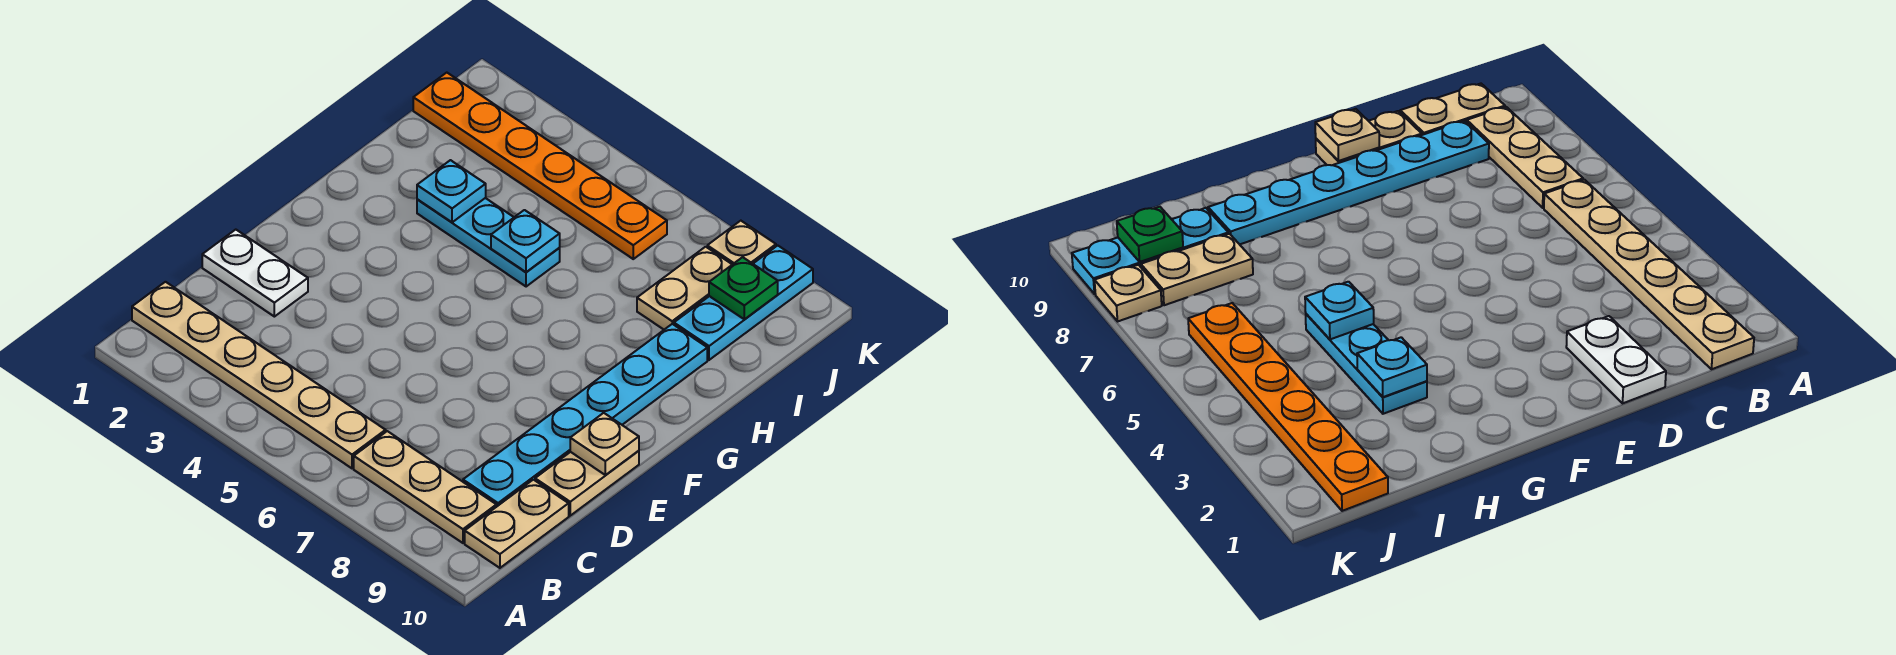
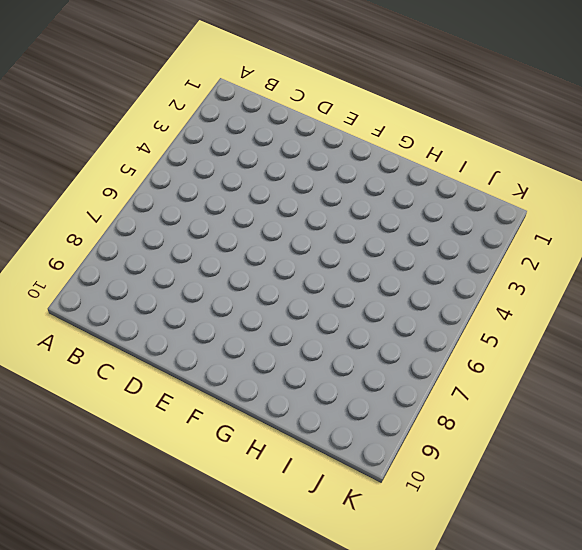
none -> tan plate B1:B6 level 1
none -> tan plate B7:B9 level 1
none -> tan plate B10:C10 level 1

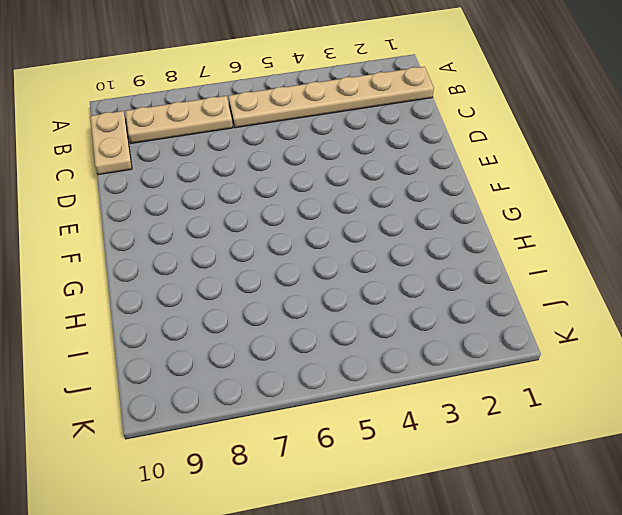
none -> cyan plate C9:H9 level 1
none -> white plate D1:D2 level 1
none -> tan plate D10:E10 level 1

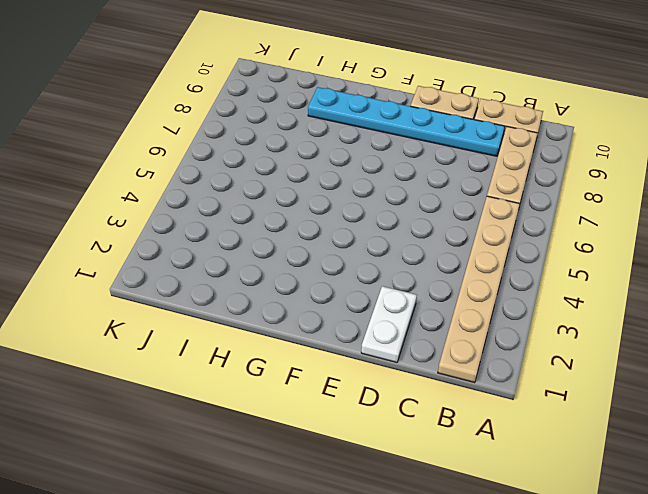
none -> cyan plate H3:H5 level 1
none -> tan plate I8:J8 level 1
none -> cyan plate I9:K9 level 1

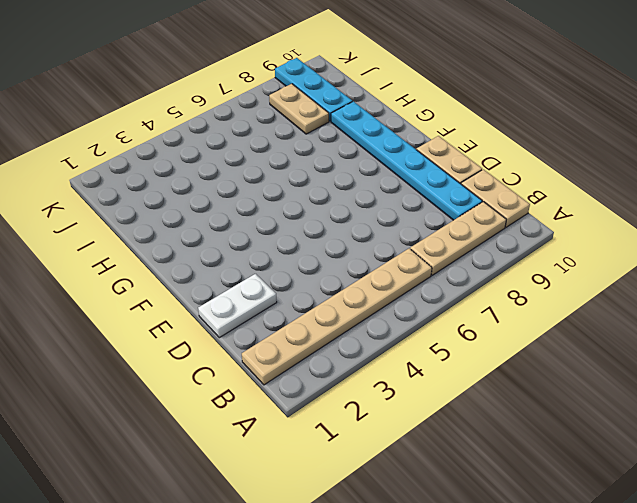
none -> cyan plate H3:H5 level 1
none -> orange plate J1:J6 level 1
none -> tan plate K8 level 1

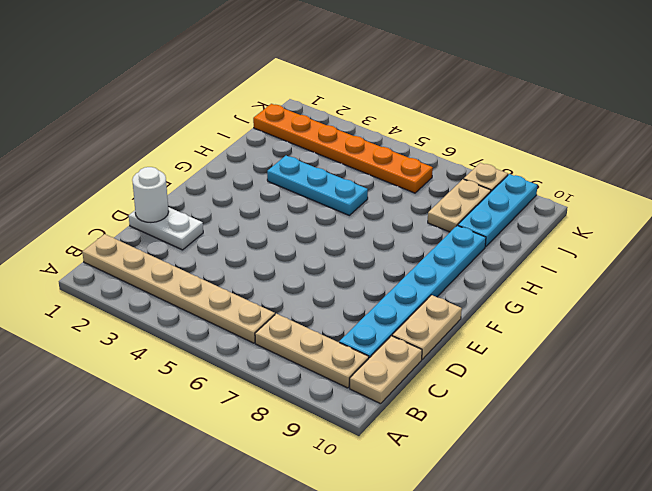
white round brick D1 level 2 -> none
none -> tan plate E10 level 2
none -> cyan plate H3 level 2
none -> cyan plate H5 level 2

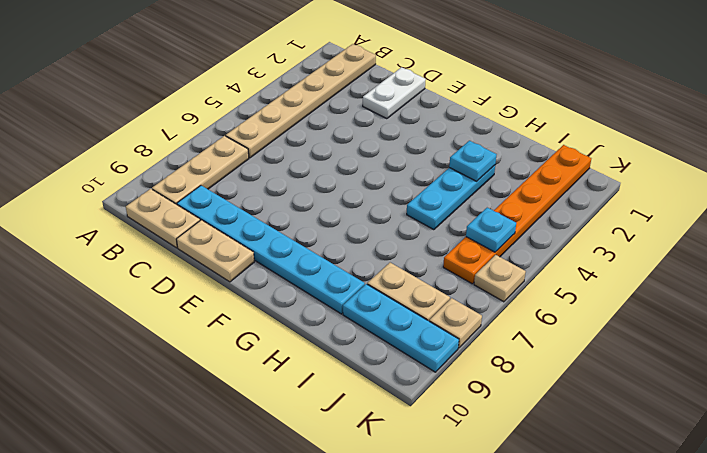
cyan plate J5 level 2 -> cyan plate H5 level 2
tan plate K6 level 1 -> tan plate E10 level 2
none -> green plate J9 level 2

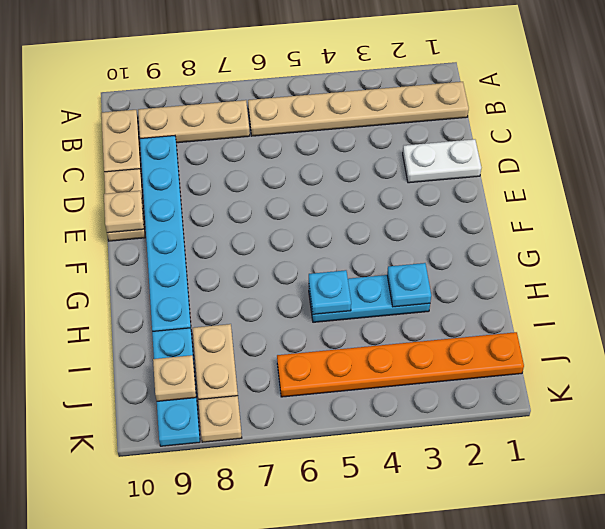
tan plate J9 level 2 -> green plate J9 level 2

